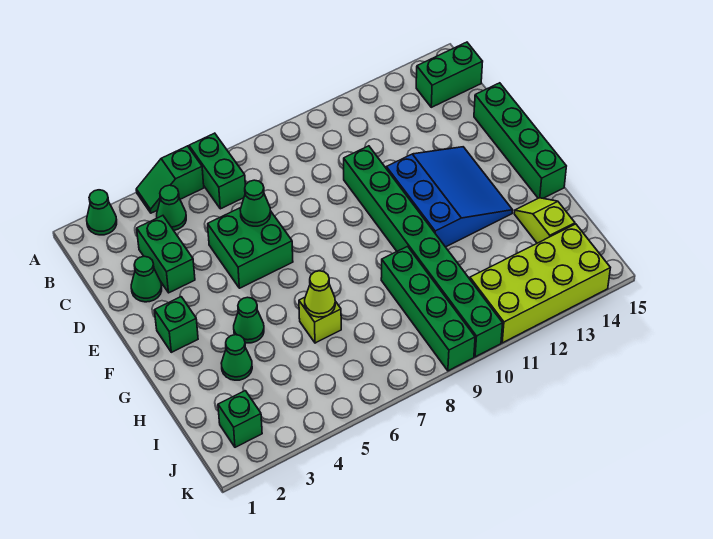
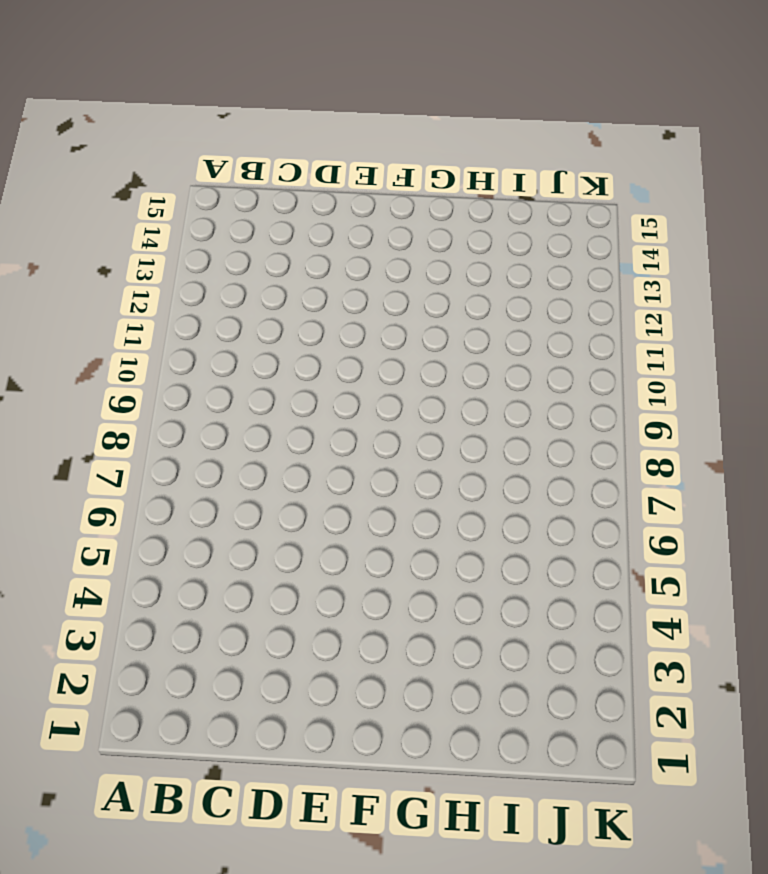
none -> green cone A2 level 1
none -> green slope A4:A5 level 1 top 5
none -> green brick A6:B6 level 1

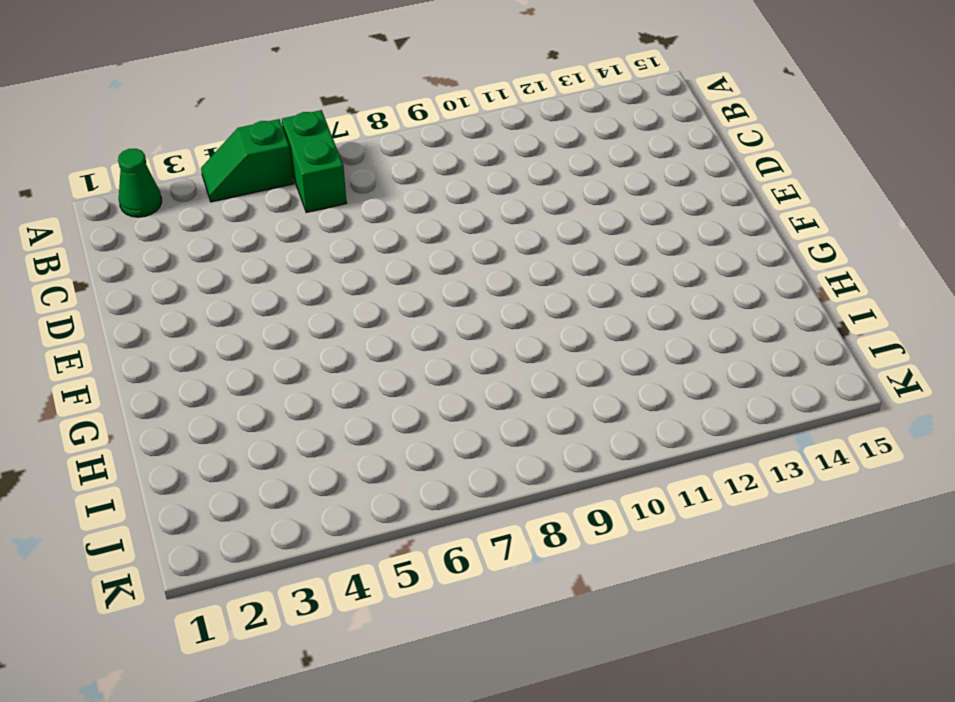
none -> green cone B4 level 1
none -> green brick B14:B15 level 1
none -> green brick C3:D3 level 1

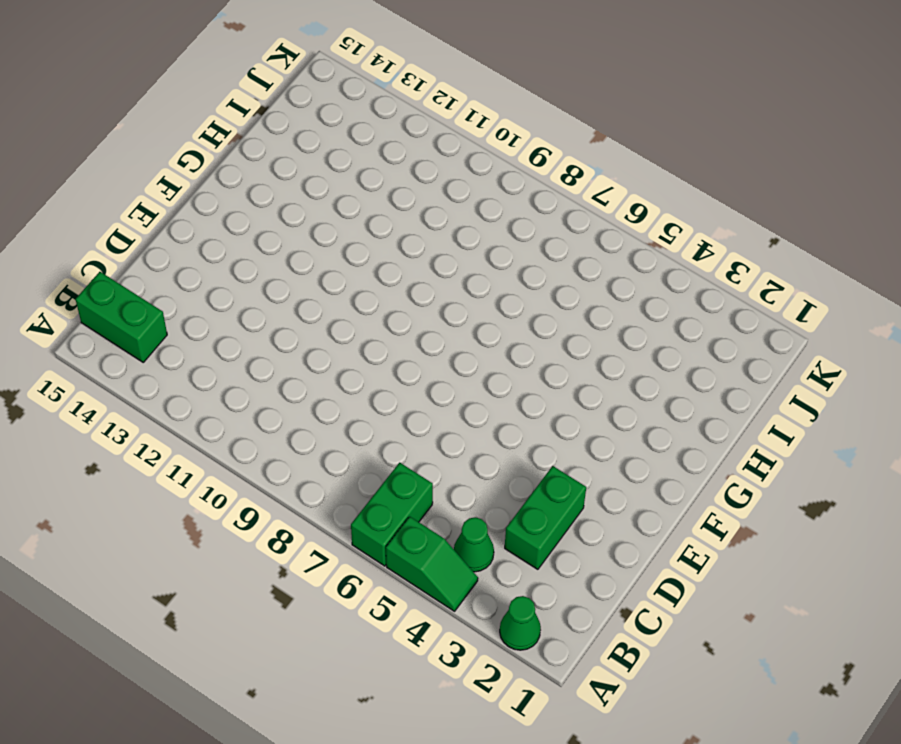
none -> green cone D2 level 1
none -> green brick D5:E6 level 1
none -> green brick D10:K10 level 1

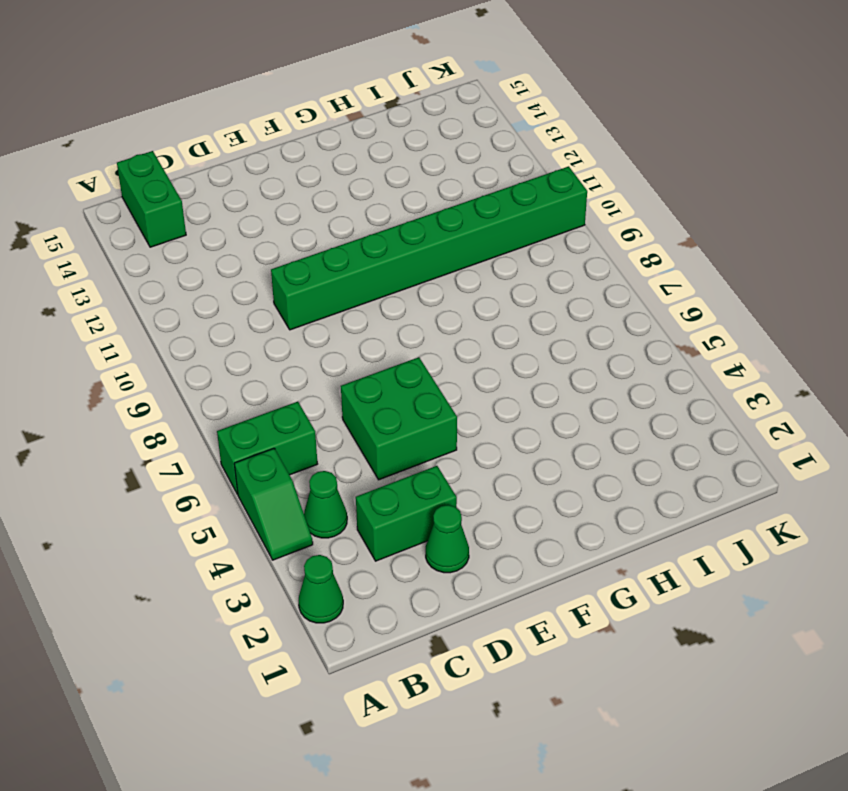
none -> green brick D15:G15 level 1
none -> blue slope E11:G13 level 1 top 11
none -> green brick F2 level 1

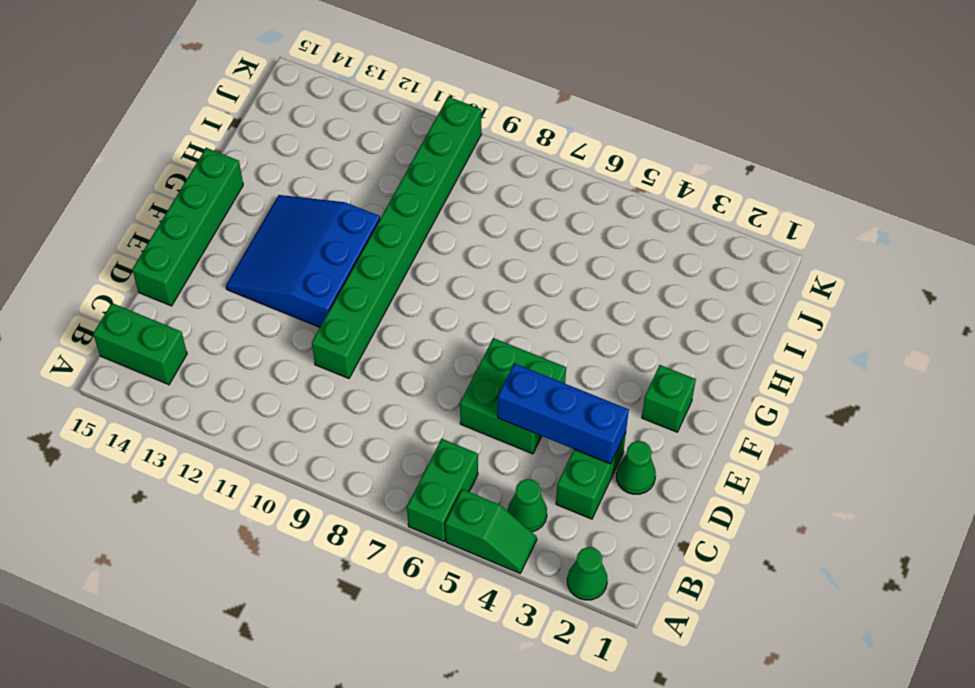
blue brick D3:D5 level 2 -> none
none -> green cone G4 level 1
none -> green cone H3 level 1
none -> lime brick H6 level 1

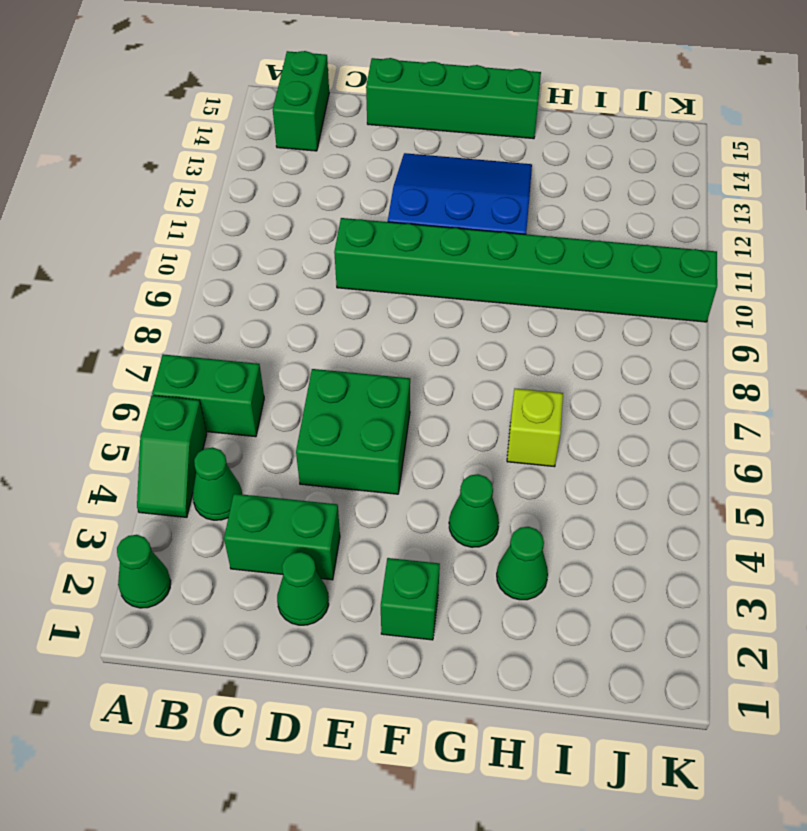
none -> green brick H9:K9 level 1
none -> lime slope H14:I14 level 1 top I
none -> green brick J2 level 1

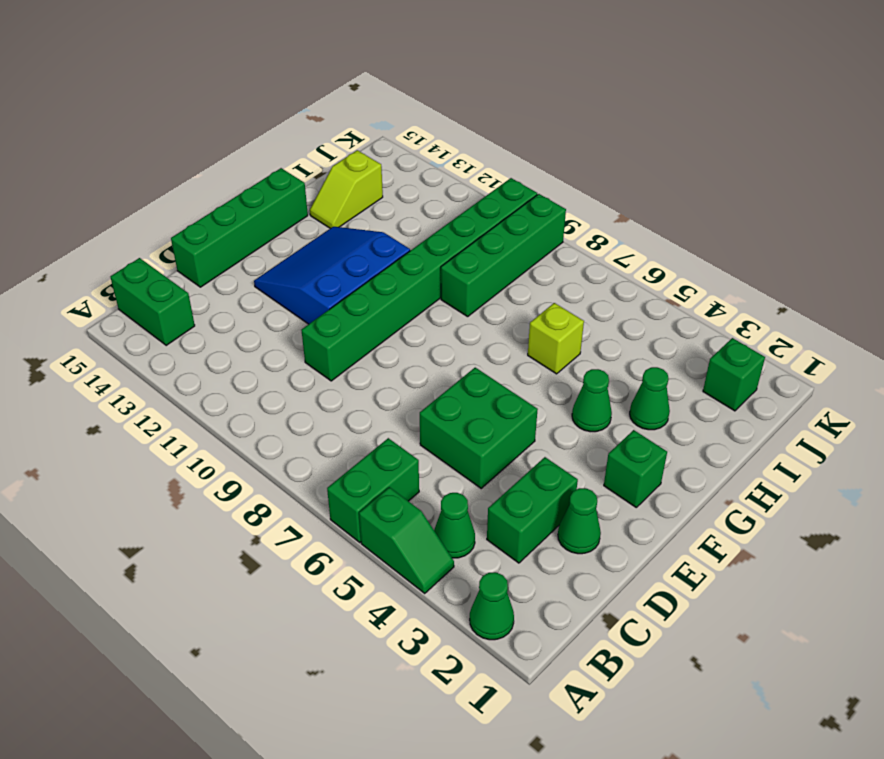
none -> lime brick J11:K14 level 1
none -> green cone D6 level 2
none -> lime cone H6 level 2

